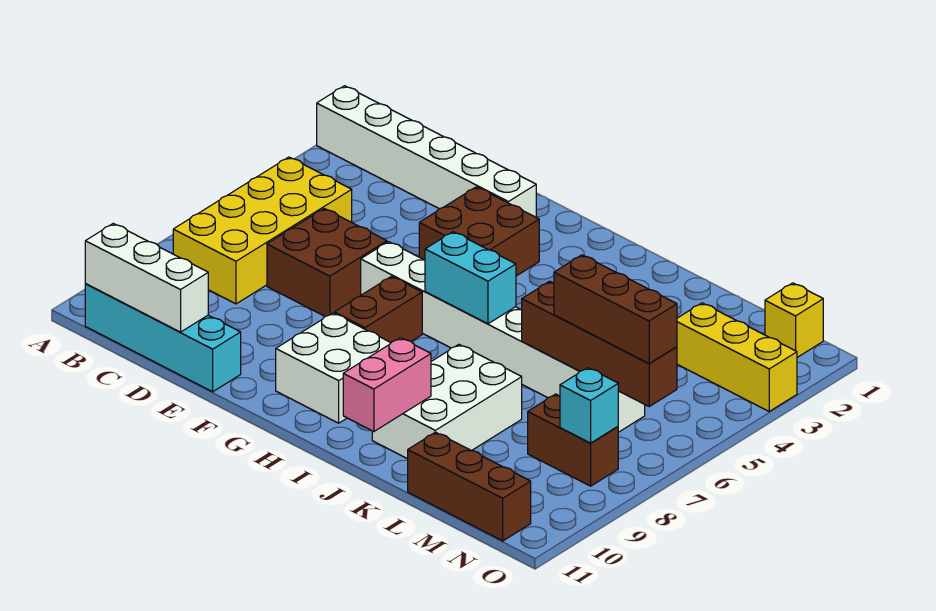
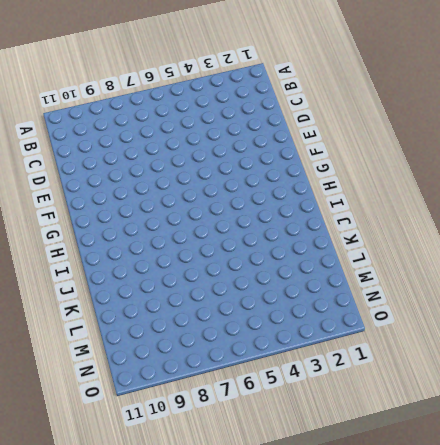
none -> white brick A2:F2 level 1
none -> yellow brick B5:C8 level 1
none -> cyan brick B11:E11 level 1

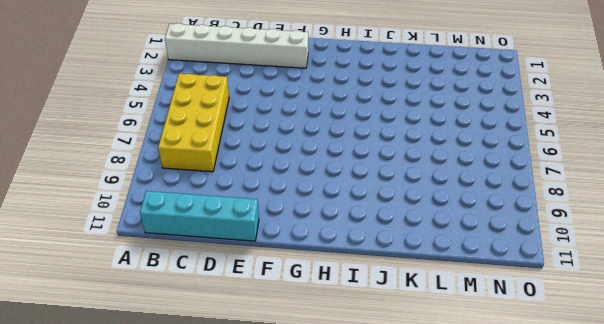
none -> brown brick D6:E7 level 1
none -> brown brick F3:G4 level 1
none -> white brick F6:M6 level 1

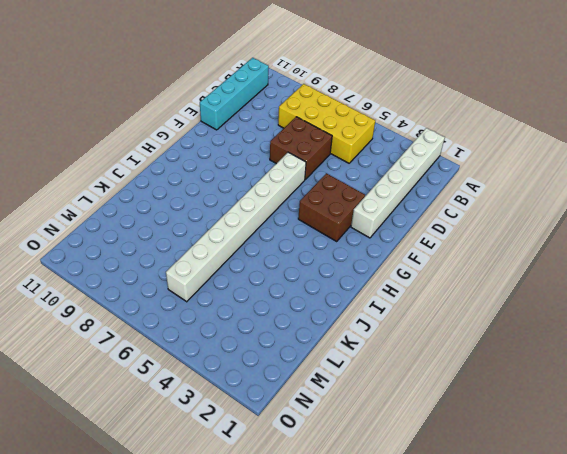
none -> brown brick G7:G8 level 1
none -> white brick G9:H10 level 1
none -> white brick J8:K10 level 1

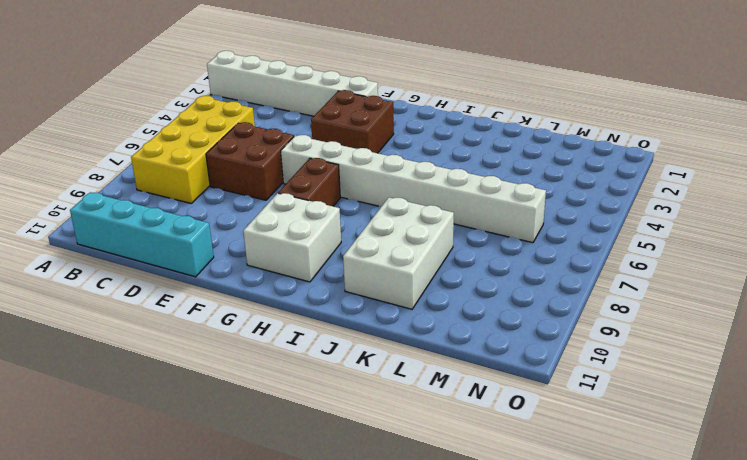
none -> brown brick L11:N11 level 1
none -> yellow brick M3:O3 level 1
none -> brown brick M8:N8 level 1

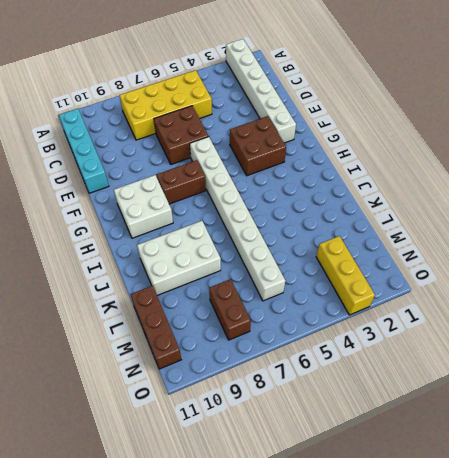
none -> yellow brick N1 level 1
none -> white brick B11:D11 level 2
none -> cyan brick H6:I6 level 2

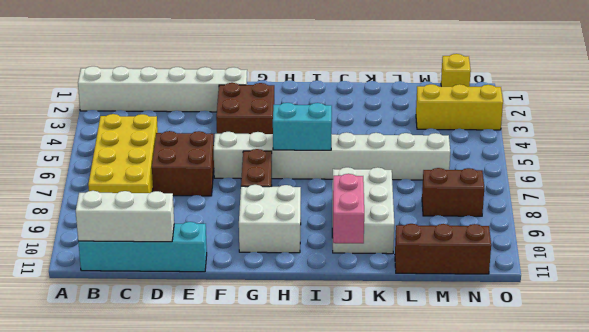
none -> brown brick K6:N6 level 2
none -> cyan brick N8 level 2
none -> brown brick L6:N6 level 3

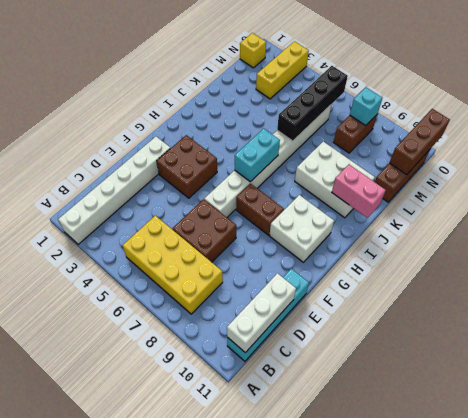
black brick K6:N6 level 2 -> brown brick K6:N6 level 2
brown brick M11:O11 level 2 -> brown brick L6:N6 level 3

